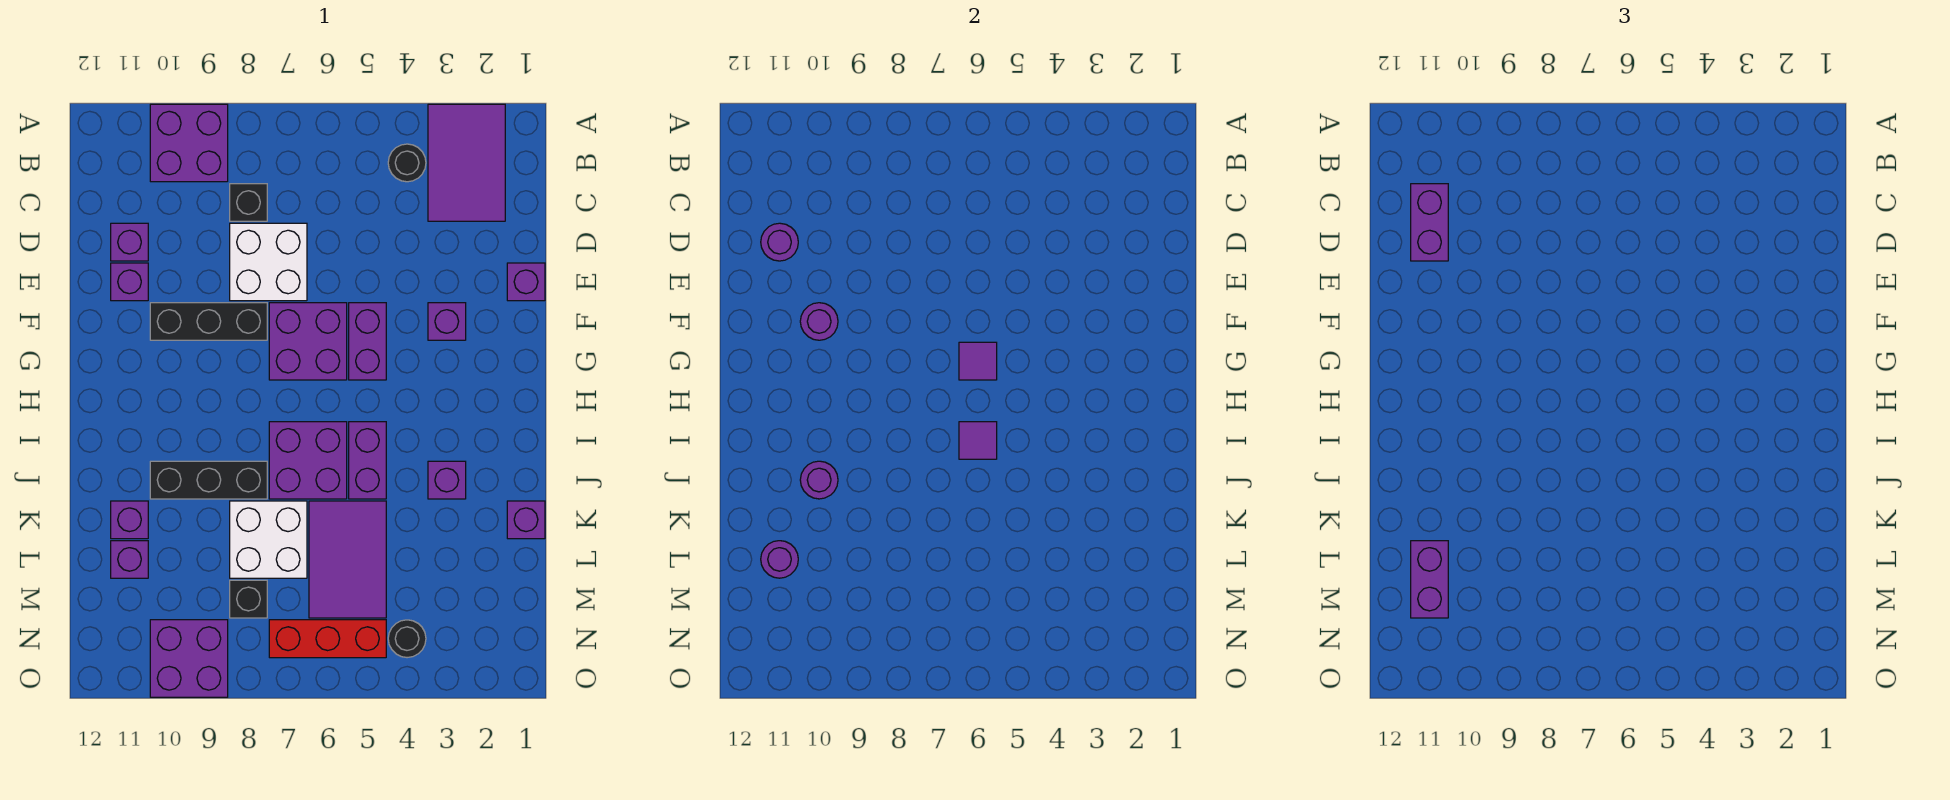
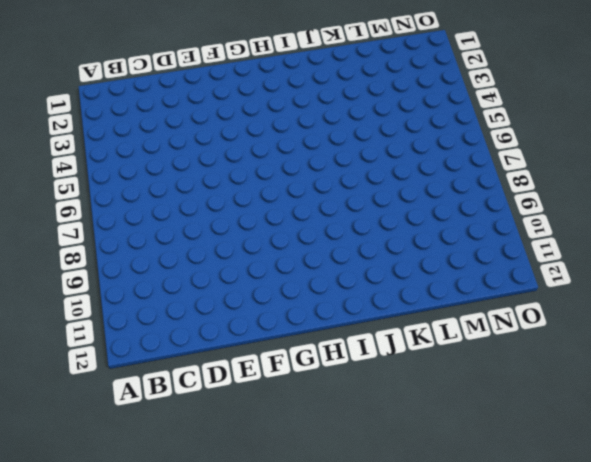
none -> purple tile A2:C3 level 1
none -> purple brick A9:B10 level 1
none -> black round brick B4 level 1
none -> black brick C8 level 1

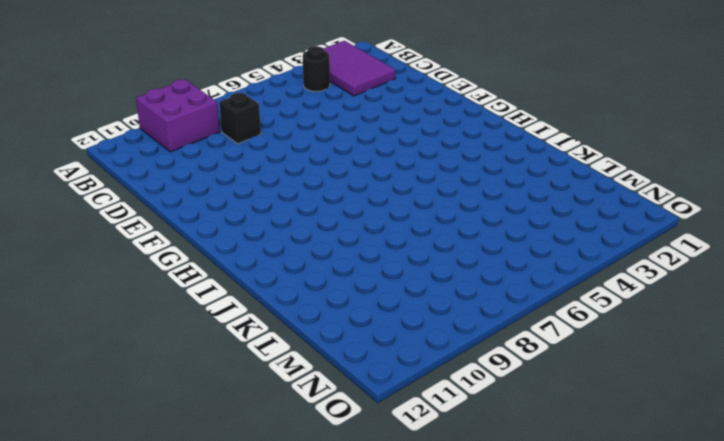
none -> white brick D7:E8 level 1
none -> purple brick D11 level 1
none -> purple brick E1 level 1
none -> purple brick E11 level 1

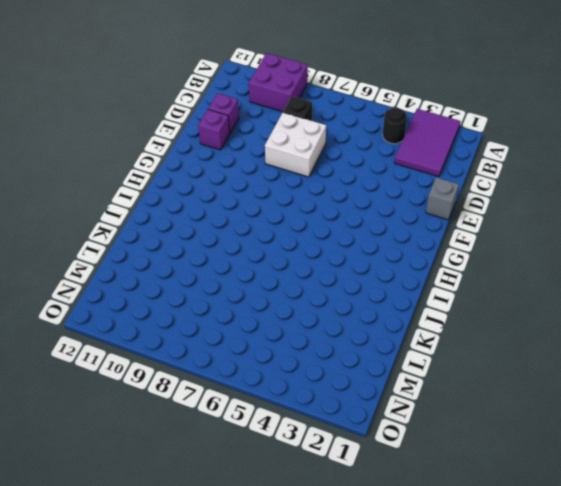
grey brick E1 level 1 -> purple brick E1 level 1
none -> purple brick F3 level 1
none -> purple brick F5:G5 level 1
none -> purple brick F6:G7 level 1
none -> black brick F8:F10 level 1

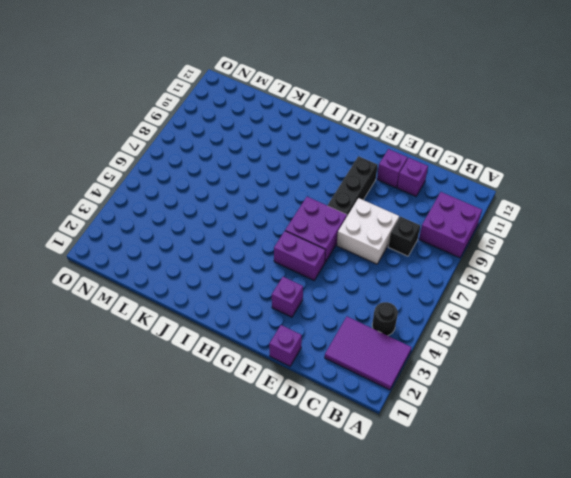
none -> purple brick I5:J5 level 1
none -> purple brick I6:J7 level 1
none -> purple brick J3 level 1
none -> black brick J8:J10 level 1

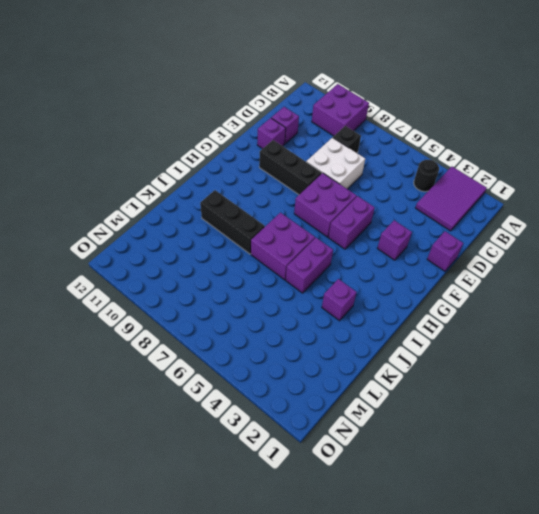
none -> purple brick K1 level 1
none -> purple tile K5:M6 level 1
none -> white brick K7:L8 level 1
none -> purple brick K11 level 1

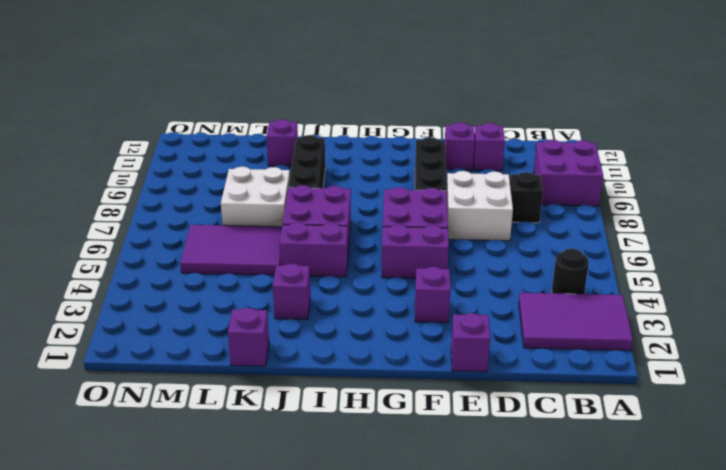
none -> purple brick L11 level 1
none -> black brick M8 level 1
none -> black round brick N4 level 1
none -> red brick N5:N7 level 1

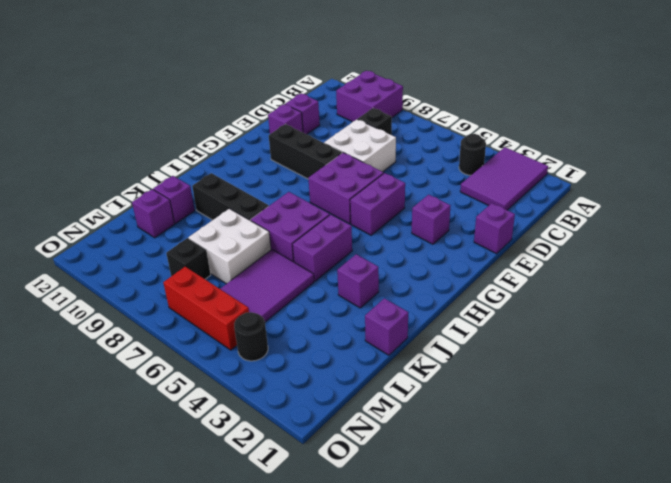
none -> purple brick N9:O10 level 1
none -> purple round brick D11 level 2
none -> purple round brick F10 level 2
none -> purple tile G6 level 2

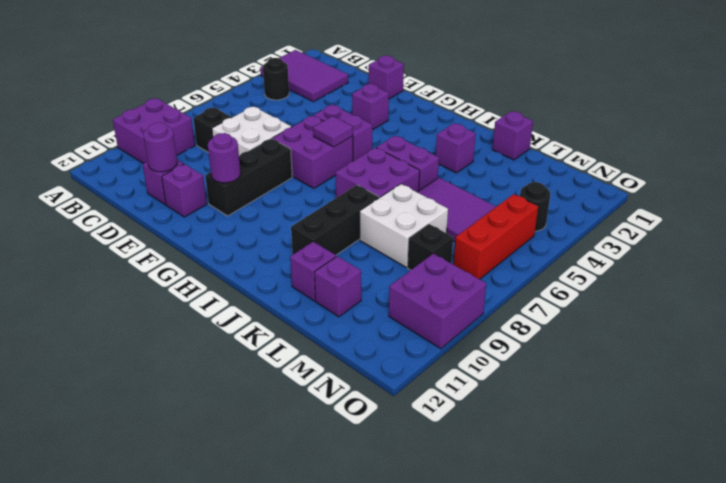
none -> purple tile I6 level 2
none -> purple round brick J10 level 2
none -> purple round brick L11 level 2
none -> purple brick C11:D11 level 3

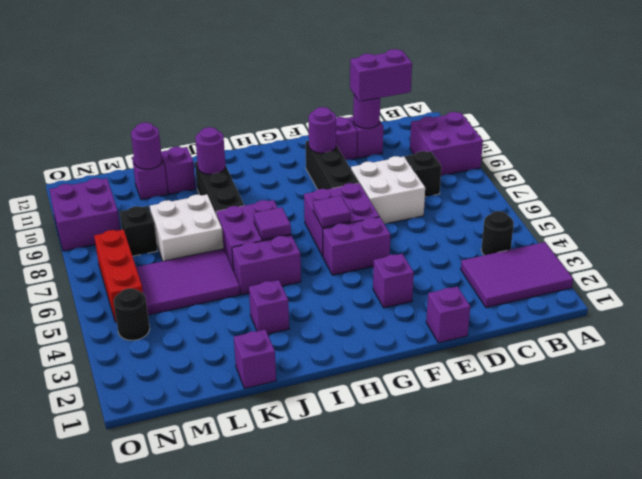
none -> purple brick L11:M11 level 3

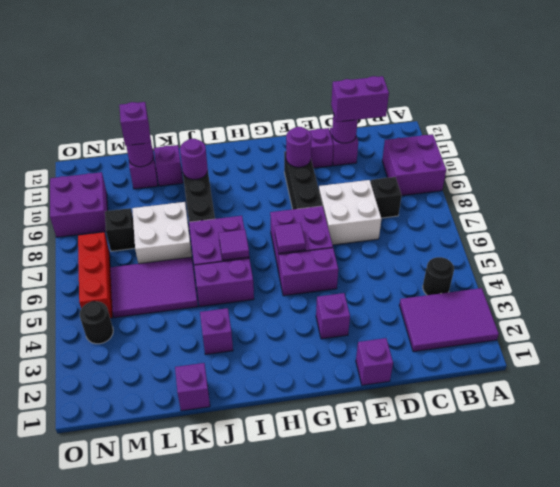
purple brick L11 level 3 -> purple brick L11:M11 level 3

